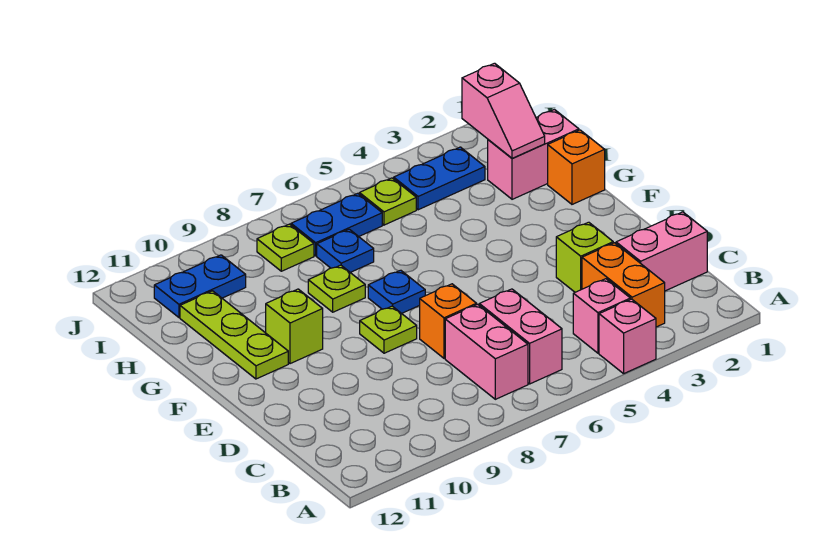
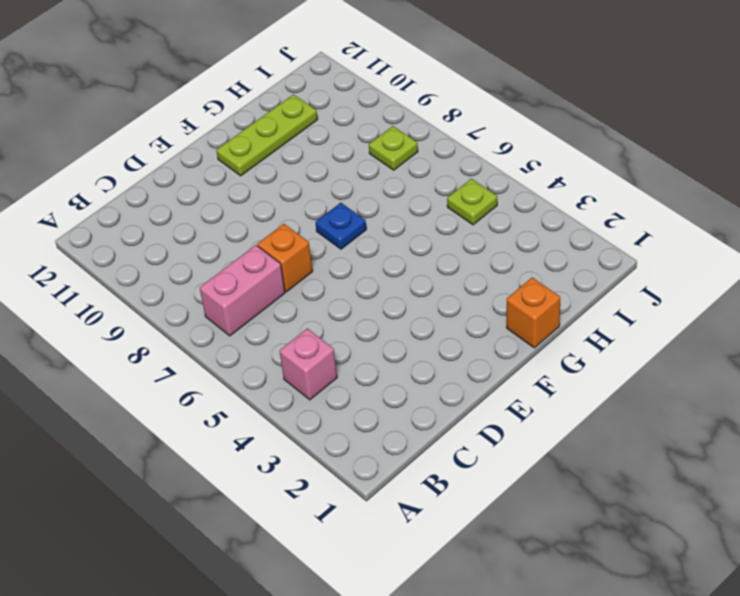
none -> pink brick A4 level 1
none -> orange brick B3:C3 level 1
none -> pink brick B6:C6 level 1

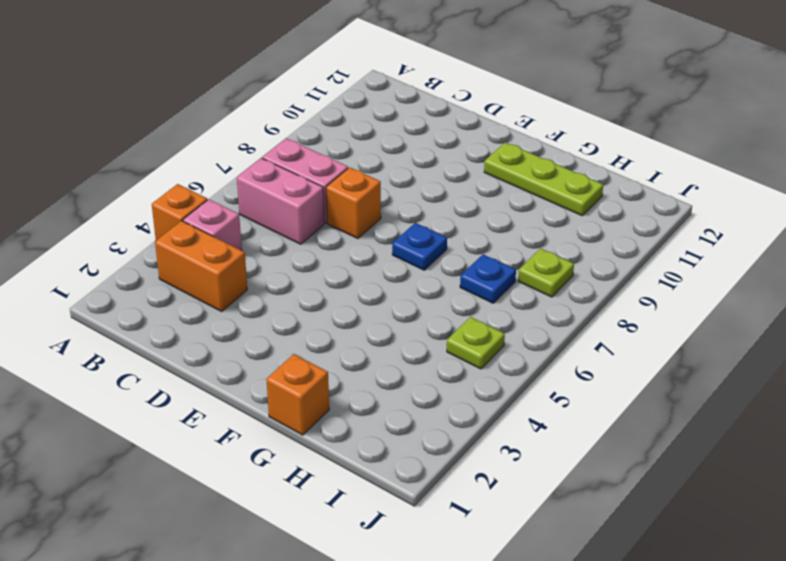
orange brick A4 level 1 -> pink brick A4 level 1
none -> pink brick C1:C2 level 1
none -> lime brick D3 level 1
none -> lime plate E8 level 1

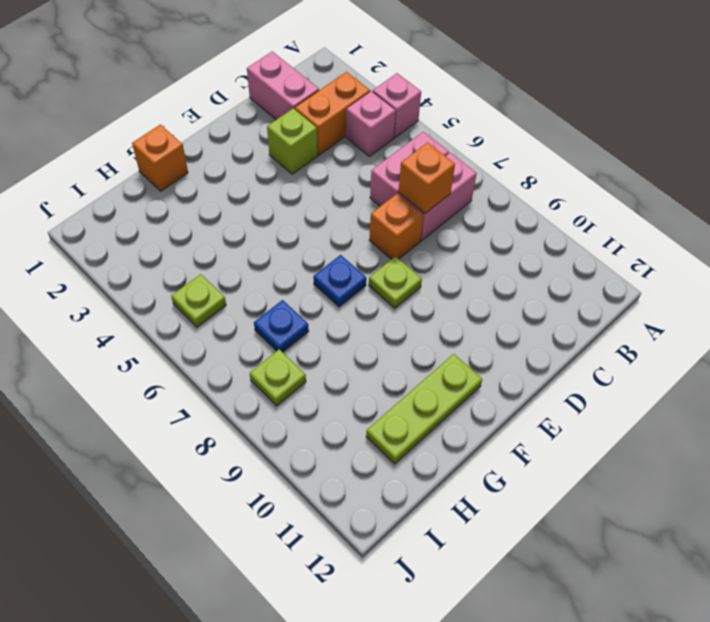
orange brick C7 level 2 -> none
none -> lime brick F10 level 1
none -> lime plate G8 level 1
none -> pink brick H1:H2 level 1

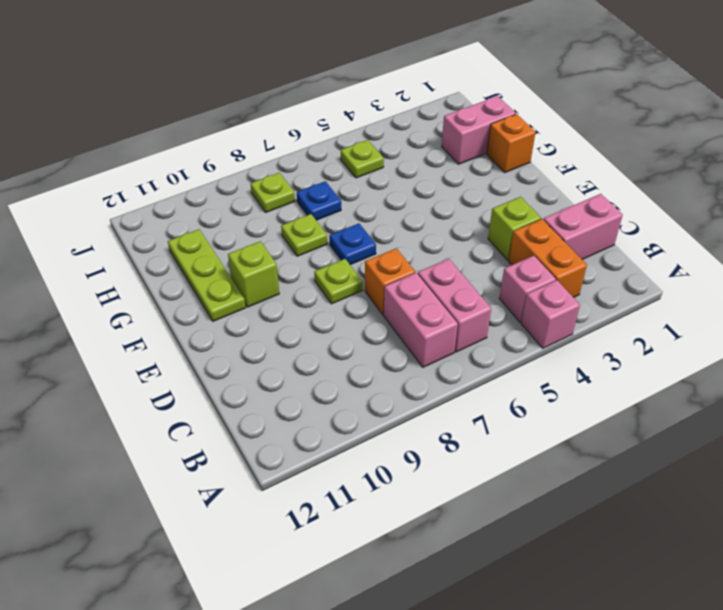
none -> blue plate I3:I4 level 1
none -> blue plate I6:I7 level 1
none -> blue plate I10:I11 level 1

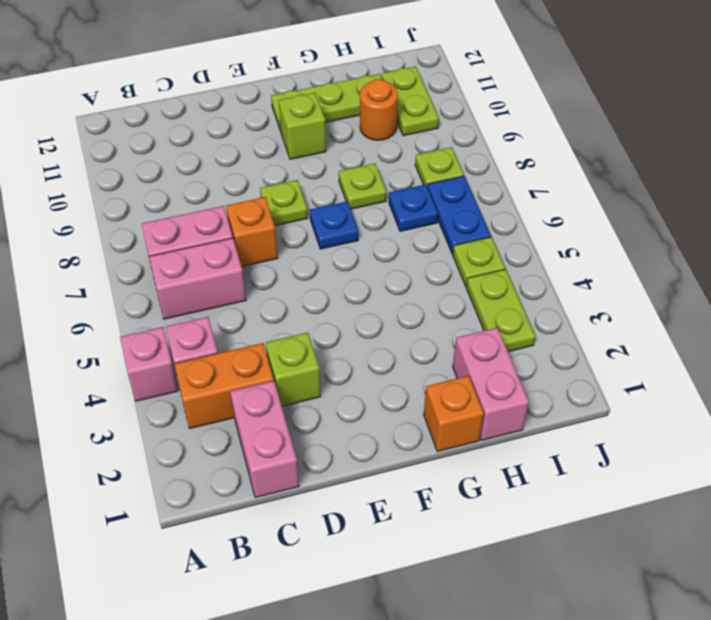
orange round brick H10 level 1 -> none
lime plate I3:I4 level 1 -> blue plate I3:I4 level 1
lime plate I10:I11 level 1 -> blue plate I10:I11 level 1
none -> pink slope H2:I2 level 2 top I

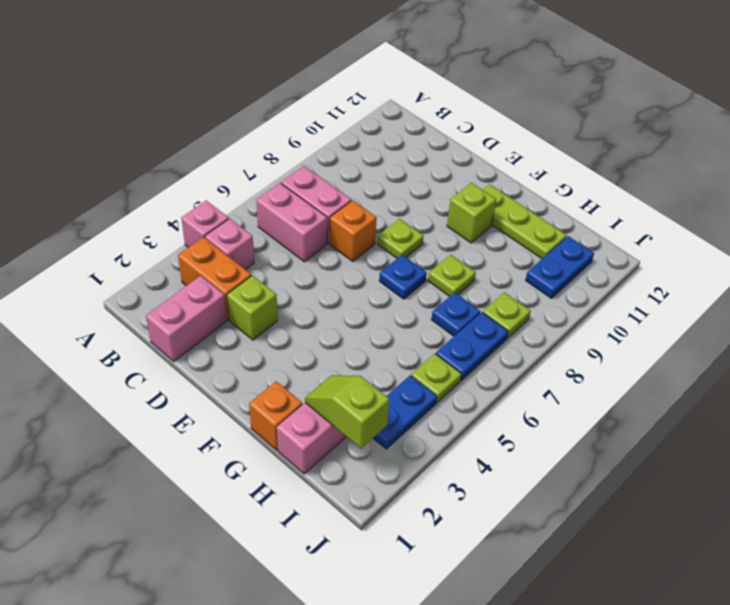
lime slope H2:I2 level 2 top I -> pink slope H2:I2 level 2 top I

